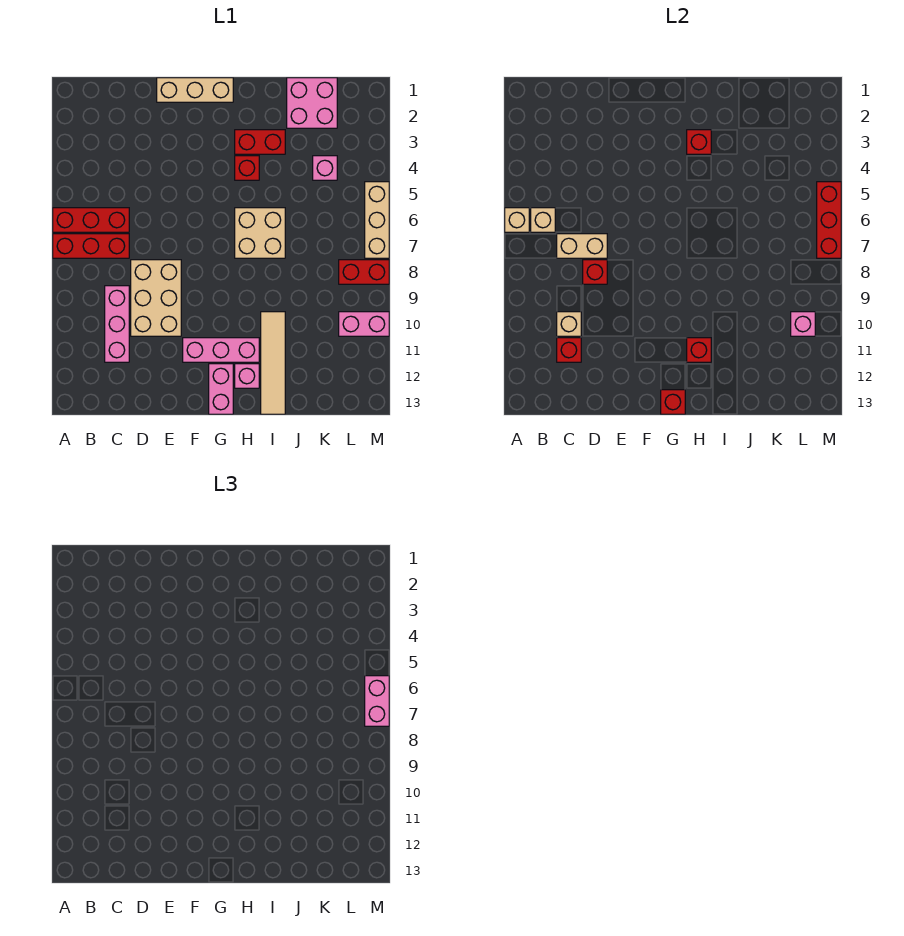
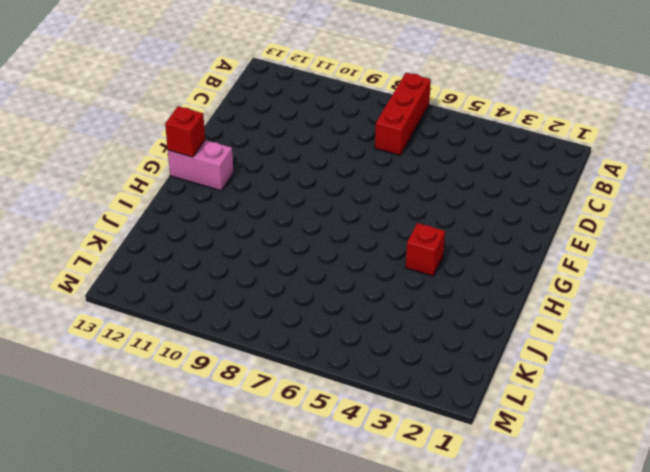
none -> red brick A6:C6 level 1
none -> pink brick C9:C11 level 1
none -> tan brick D8:E10 level 1

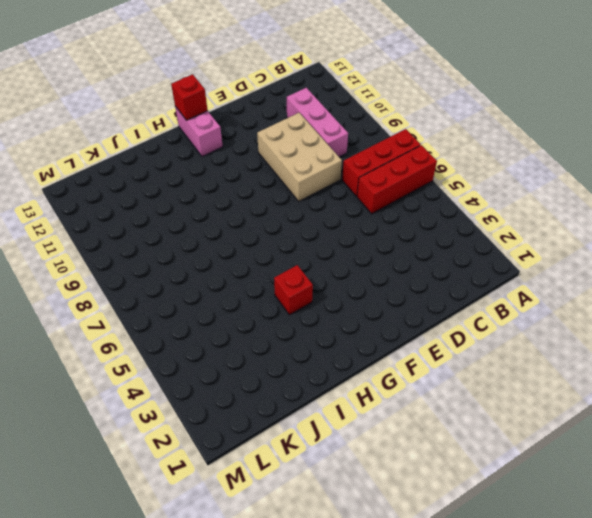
none -> tan brick E1:G1 level 1
none -> pink brick F11:H11 level 1
none -> red brick H3:I3 level 1

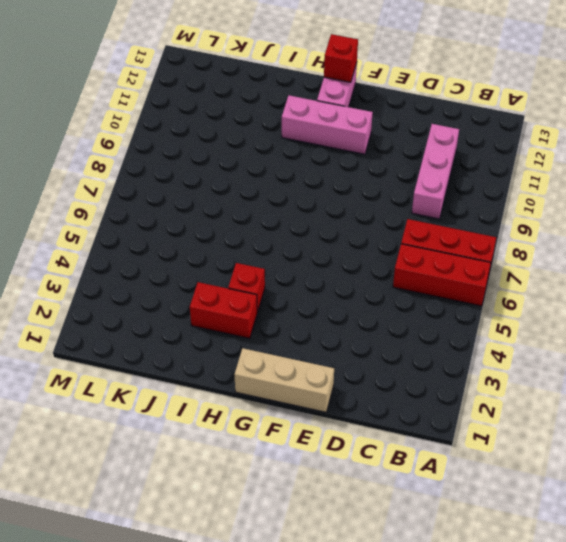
none -> tan brick D8:E10 level 1
none -> tan brick H6:I7 level 1
none -> pink brick H12 level 1

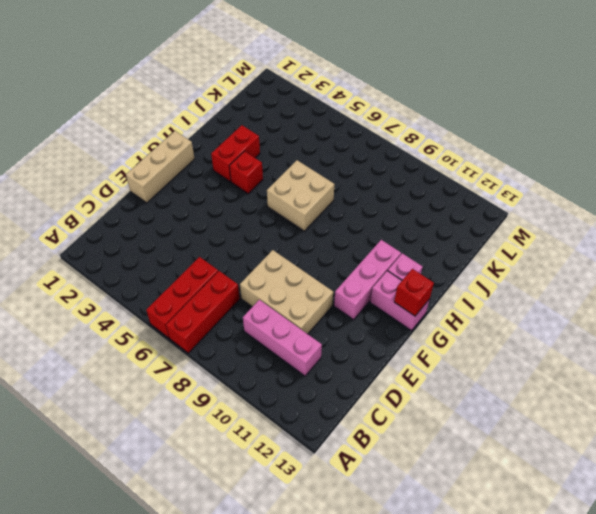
none -> tan tile I10:I13 level 1
none -> pink brick J1:K2 level 1
none -> pink brick K4 level 1

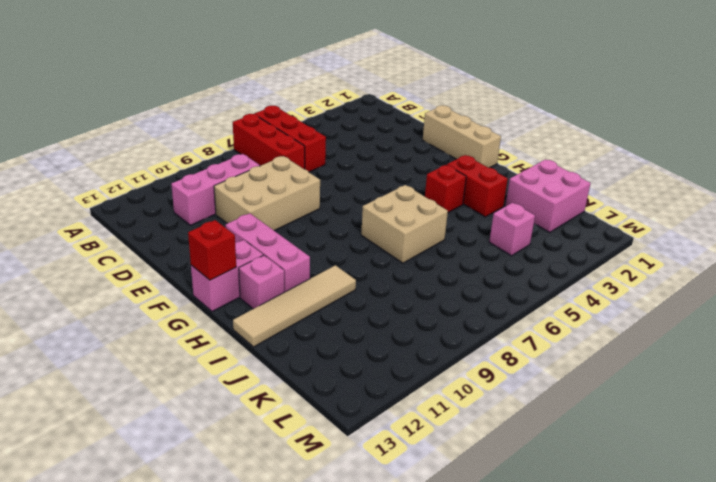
none -> red brick L8:M8 level 1
none -> pink brick L10:M10 level 1
none -> tan brick M5:M7 level 1

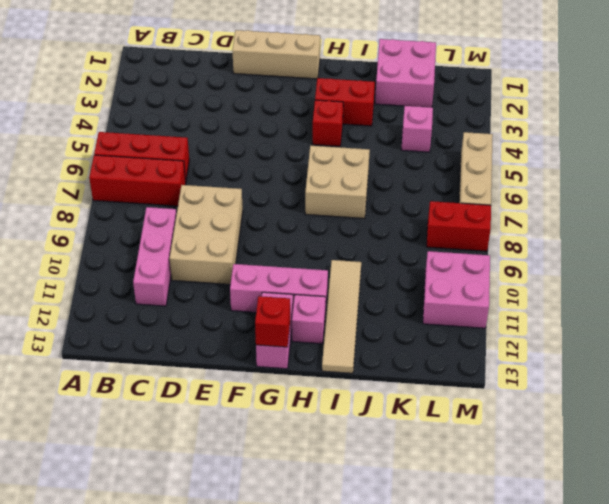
pink brick L10:M11 level 1 -> pink brick L10:M10 level 1
none -> tan brick A6 level 2
none -> tan brick B6 level 2
none -> tan brick C7:D7 level 2

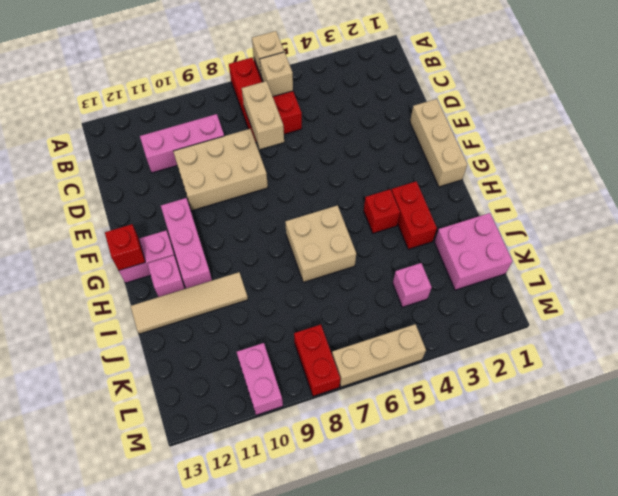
none -> tan brick C10 level 2
none -> red brick C11 level 2
none -> red brick D8 level 2

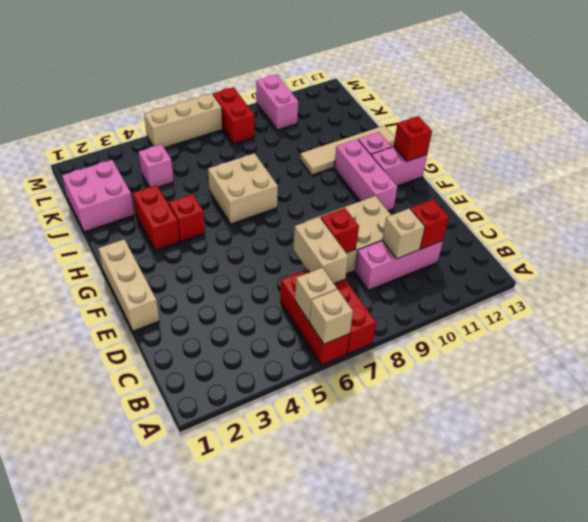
none -> red brick H3 level 2
none -> red brick H11 level 2
none -> pink brick L10 level 2

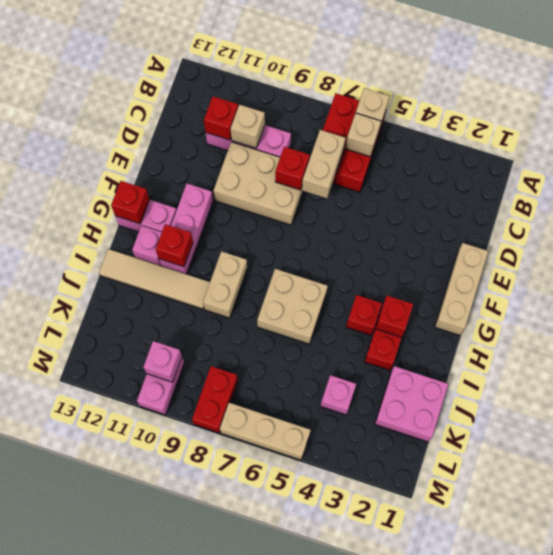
tan brick H9:I9 level 1 -> none
none -> red brick M5:M7 level 2
none -> pink brick M6:M7 level 3

